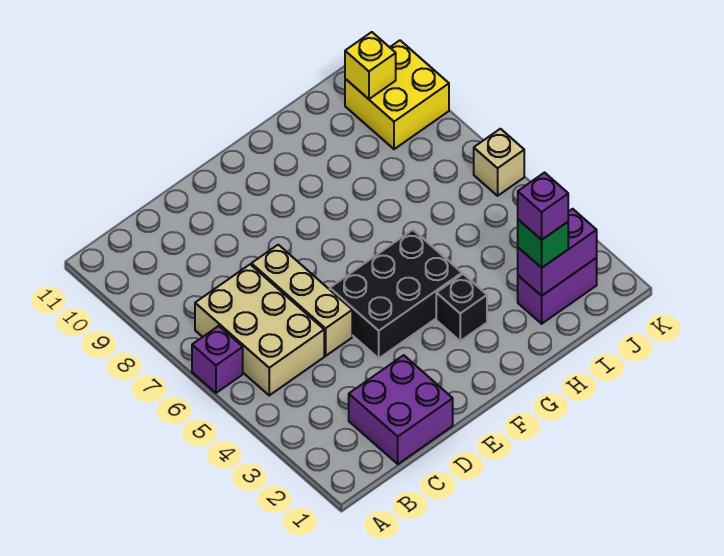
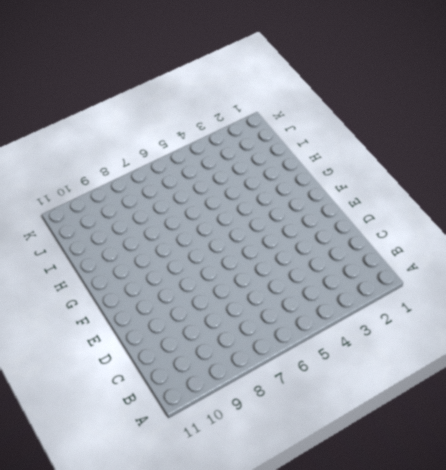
none -> purple brick A6 level 1
none -> tan brick B5:C7 level 1
none -> purple brick C1:D2 level 1

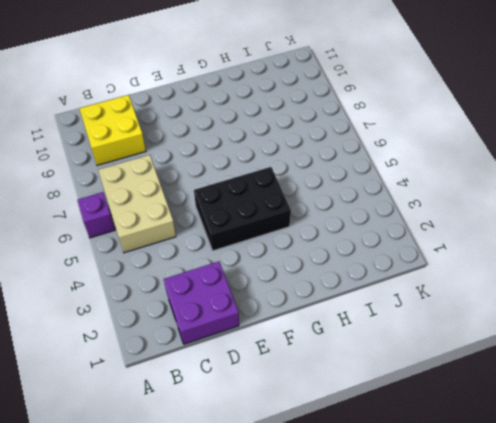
yellow brick B9:C10 level 1 -> yellow brick J9:K10 level 1
none -> tan brick D5:D7 level 1
none -> black brick G3 level 1
none -> purple brick I2:J2 level 1

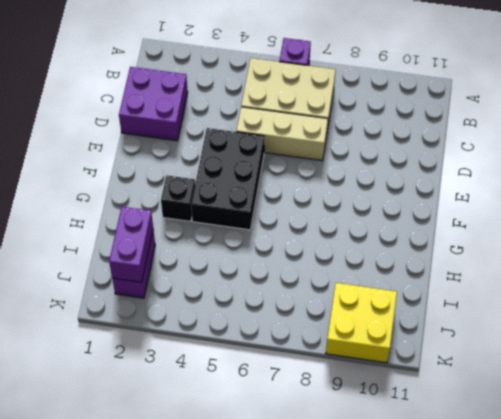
none -> tan brick K6 level 1
none -> yellow brick J10 level 2
none -> green brick I2 level 3

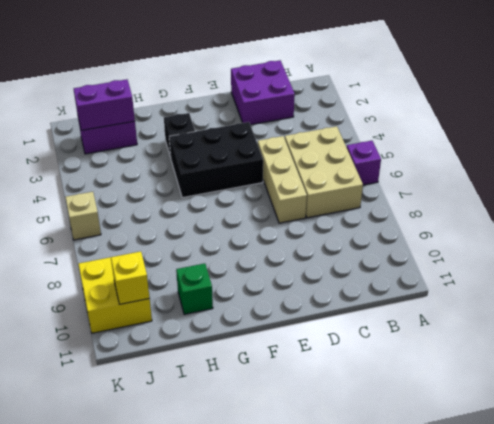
green brick H10 level 1 -> green brick I2 level 3
none -> purple brick I2 level 4

